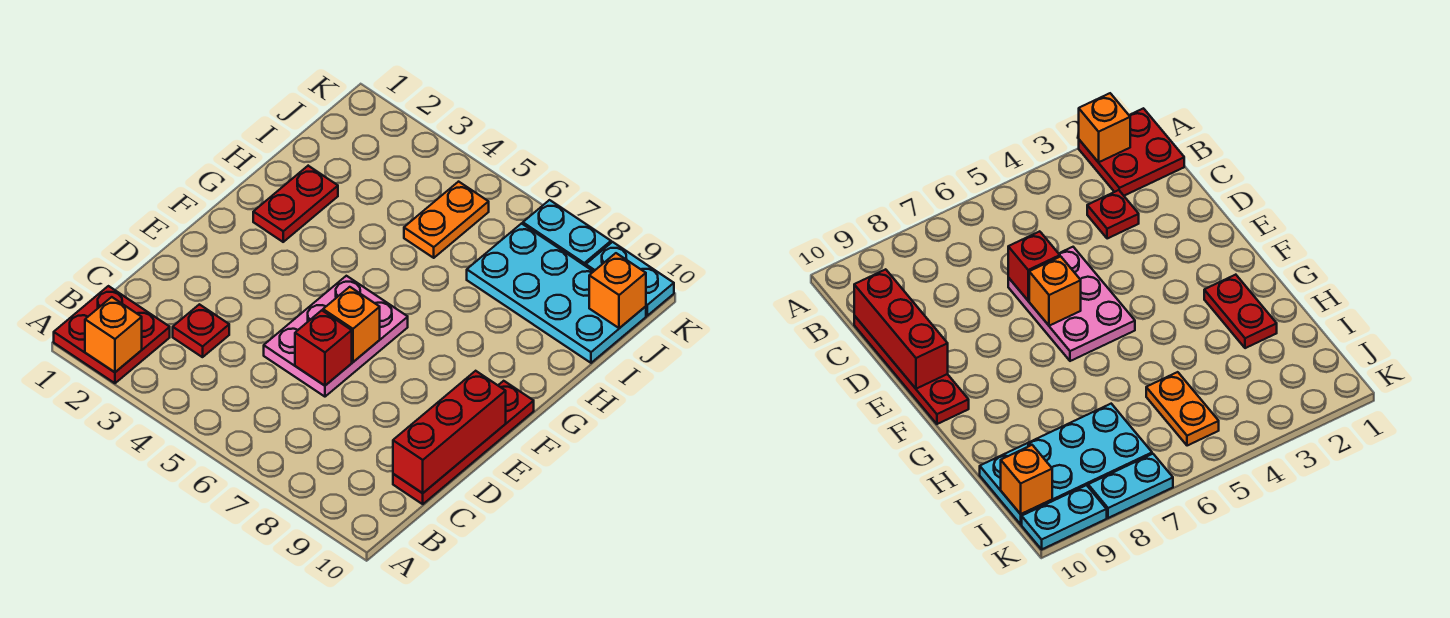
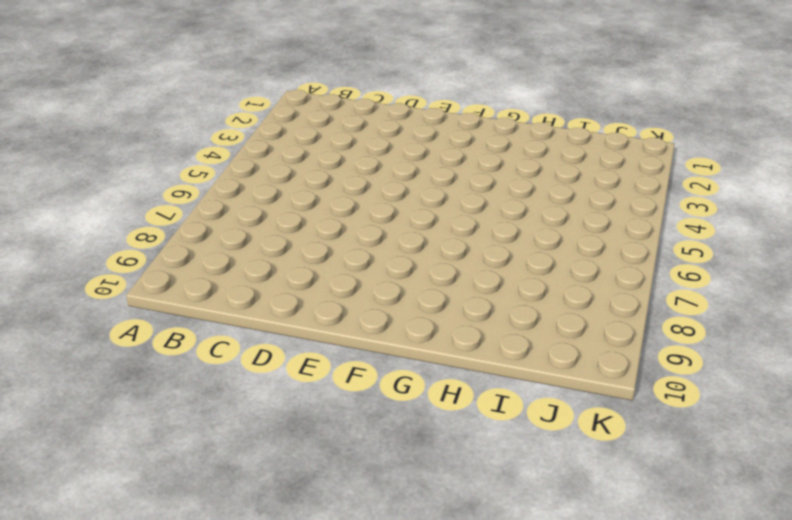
none -> red plate A1:B2 level 1
none -> red plate C3 level 1
none -> red plate C10:F10 level 1

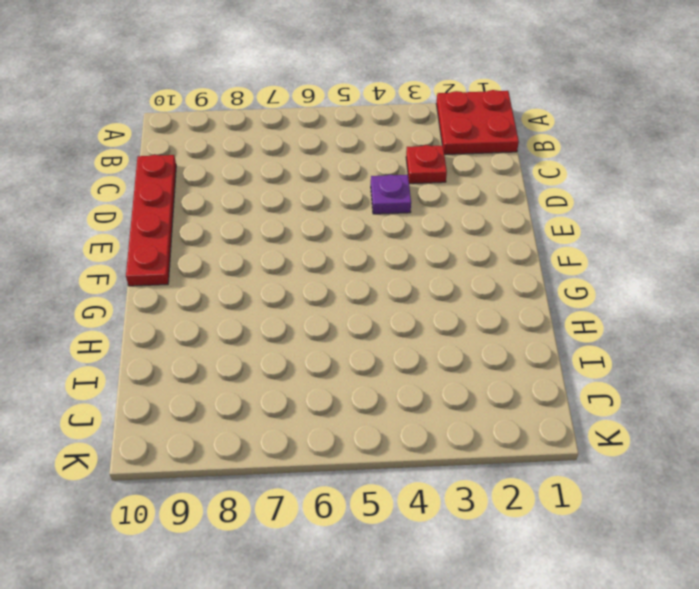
purple plate D4 level 1 -> none
none -> pink plate D5:F6 level 1
none -> red plate G2:H2 level 1
none -> orange plate I5:J5 level 1

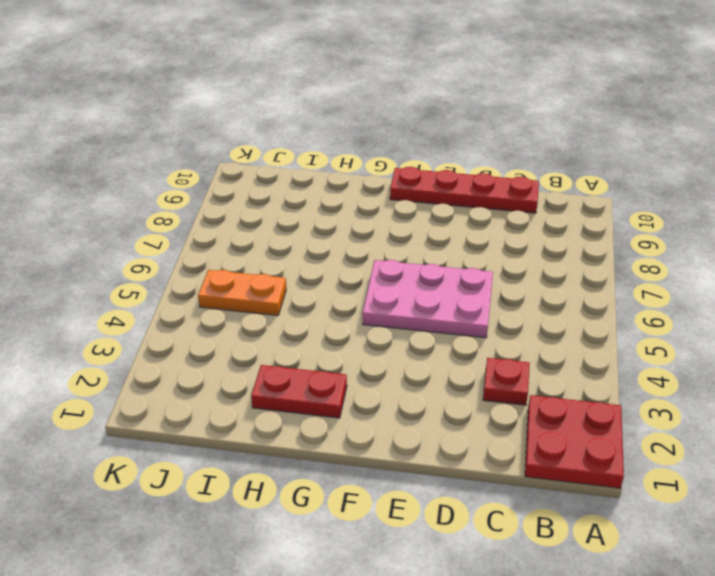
none -> cyan plate I7:J10 level 1
none -> cyan plate K7:K8 level 1
none -> cyan plate K9:K10 level 1

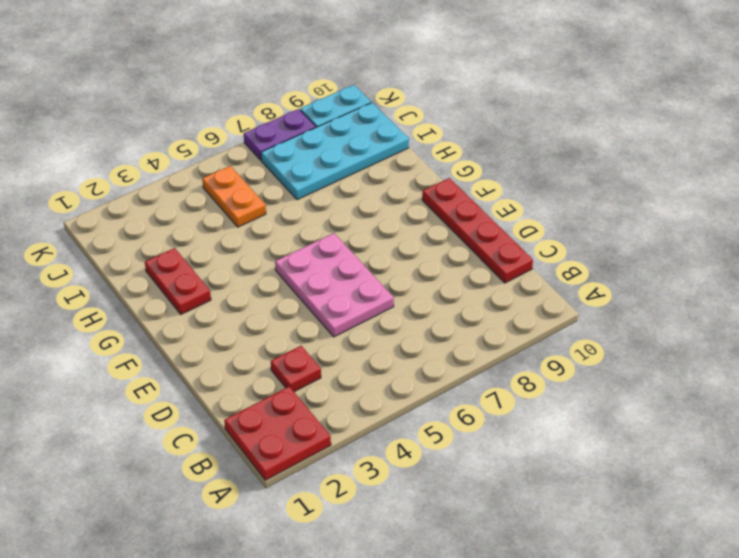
purple plate K7:K8 level 1 -> cyan plate K7:K8 level 1
none -> orange brick A2 level 2
none -> red brick C10:E10 level 2
none -> red brick D6 level 2

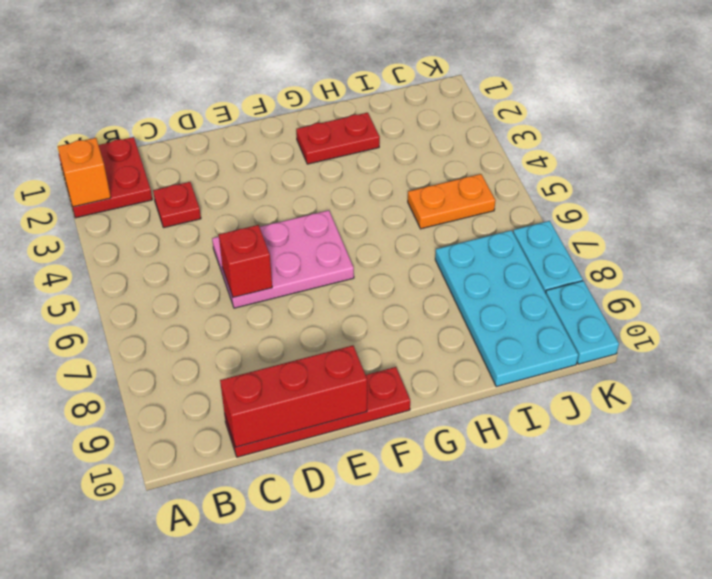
none -> orange brick E6 level 2
none -> orange brick J10 level 2

